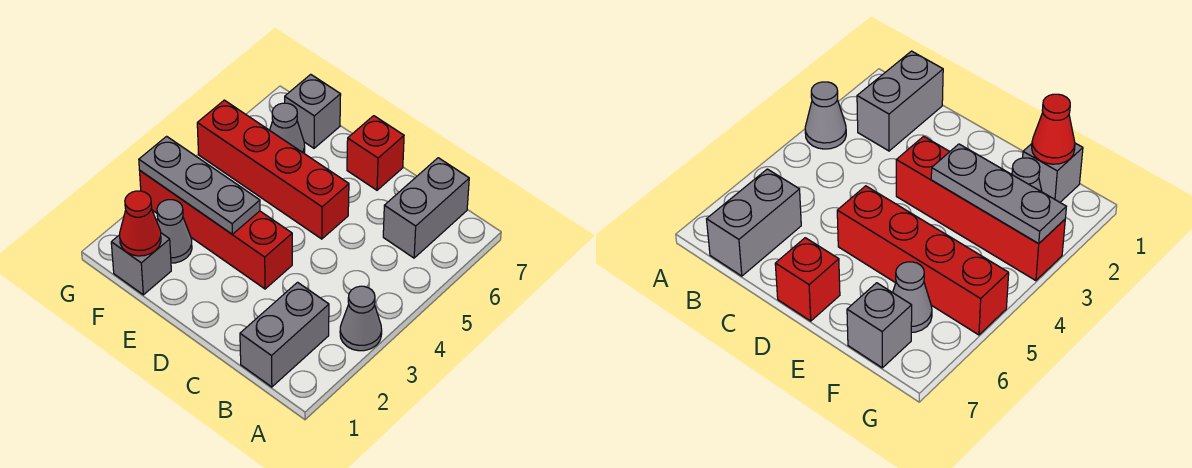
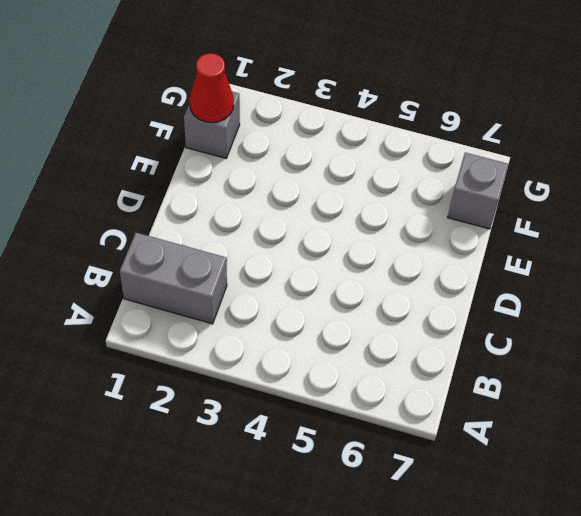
none -> grey cone A3 level 1
none -> grey brick B6:B7 level 1
none -> red brick D3:G3 level 1

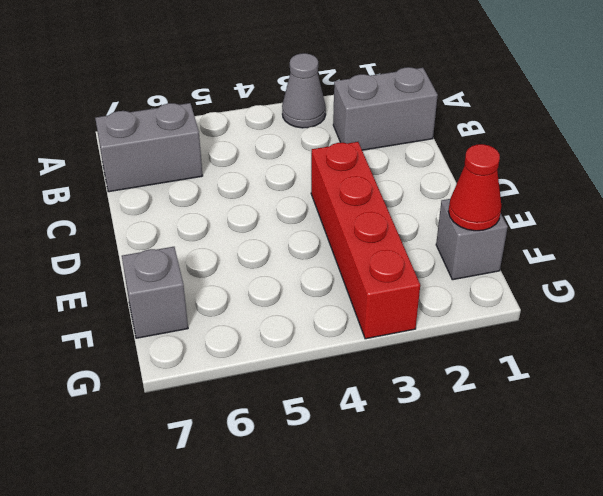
none -> red brick D5:G5 level 1
none -> red brick D7 level 1
none -> grey cone F2 level 1

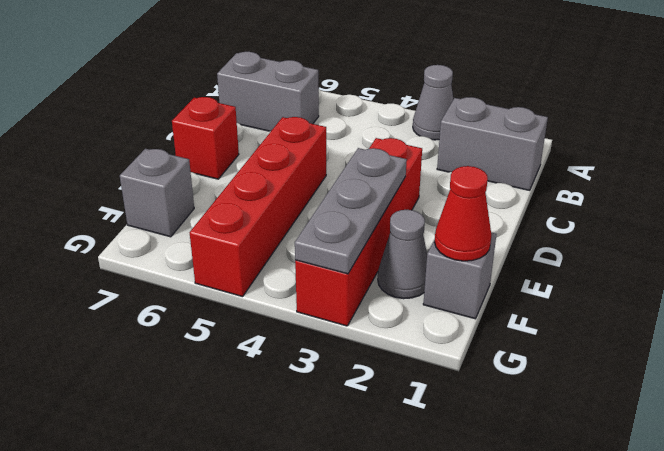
none -> grey cone F6 level 1

